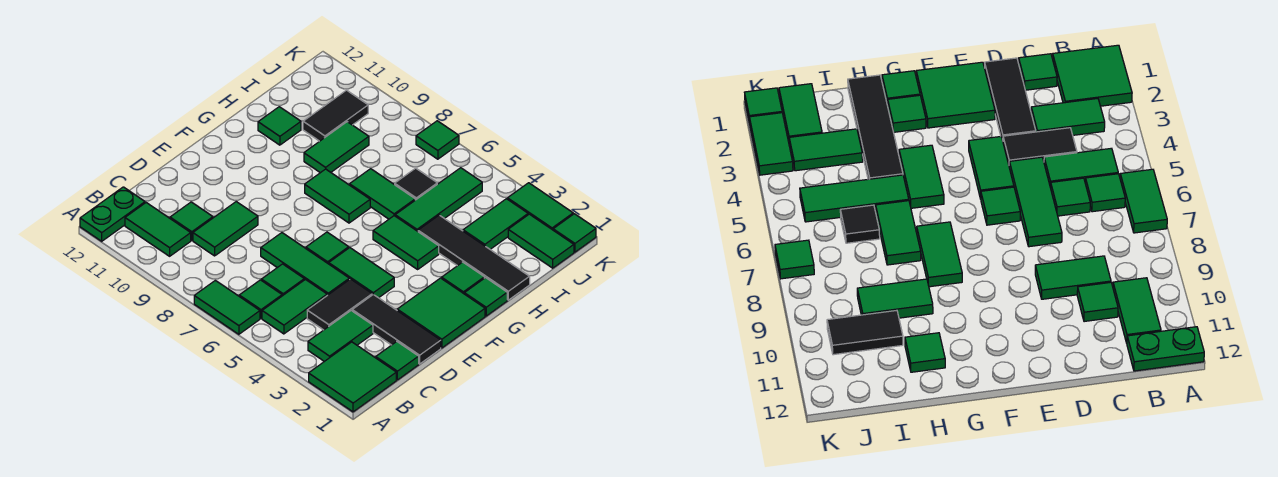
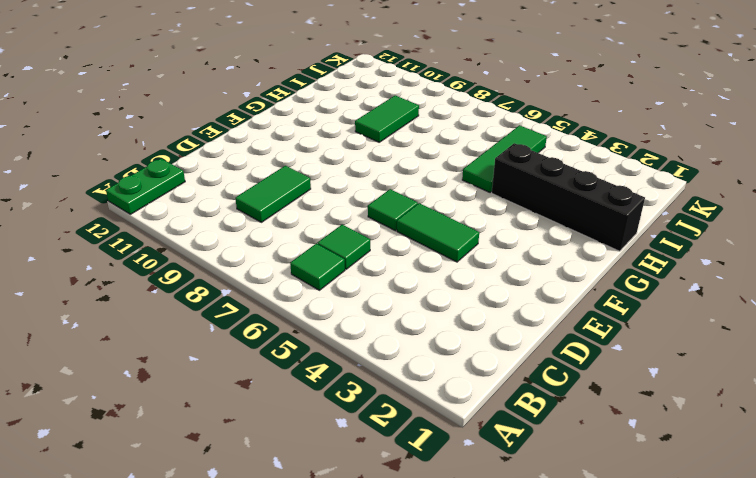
black brick H1:H4 level 1 -> black tile H1:H4 level 1
none -> green tile A1:B2 level 1
none -> green tile A6:A7 level 1
none -> green tile B3:C3 level 1
none -> green tile B5:C5 level 1

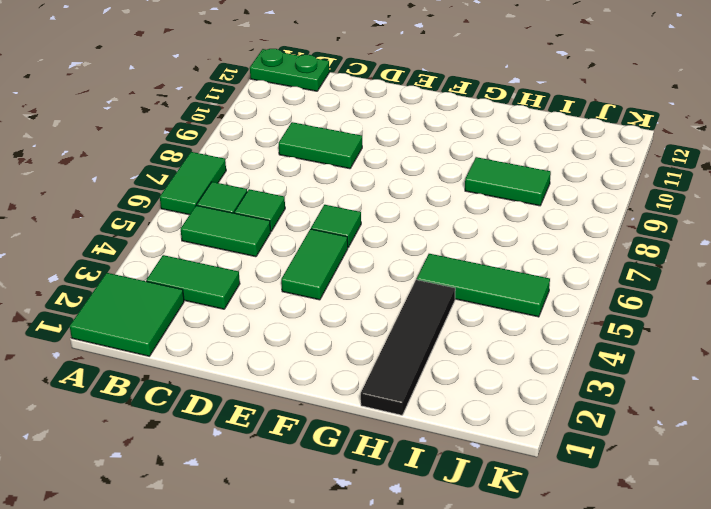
none -> green tile B10:B11 level 1
none -> green tile C1 level 1
none -> black tile C4:D4 level 1
none -> green tile C10 level 1

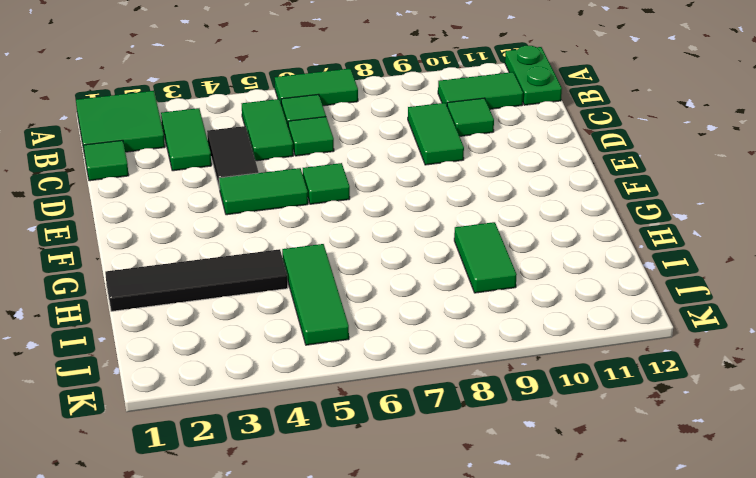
none -> black tile D1:D3 level 1
none -> green tile D5:D7 level 1
none -> green tile E1:F2 level 1
none -> green tile G1 level 1

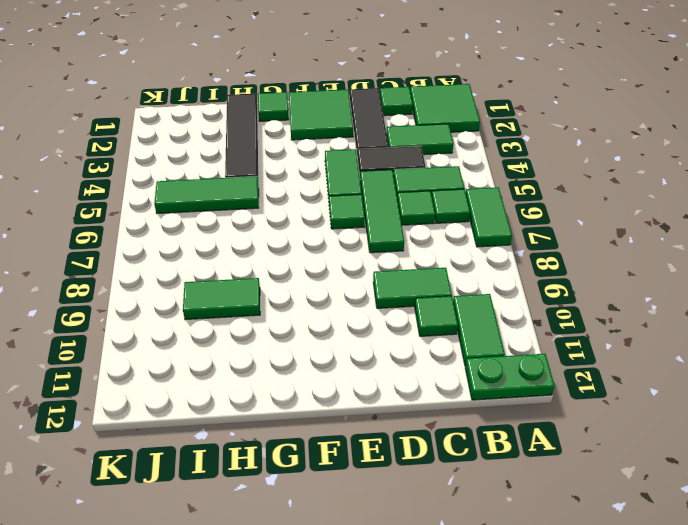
none -> green tile G2 level 1
none -> green tile G4:G5 level 1
none -> green tile G7:G8 level 1
none -> green tile H6:H7 level 1

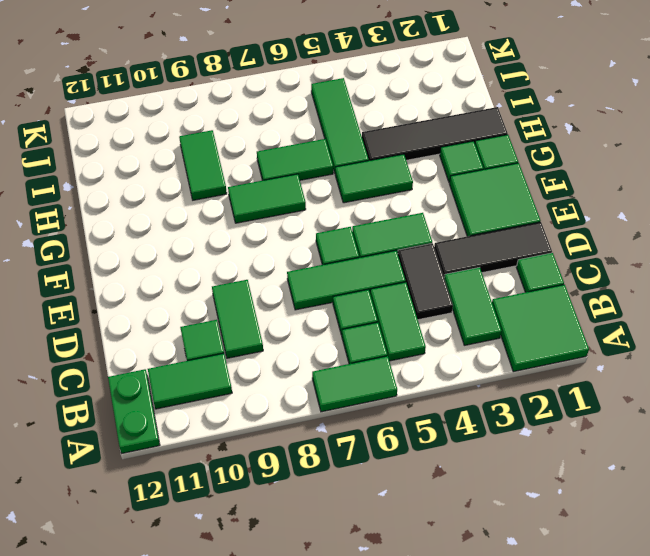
none -> green tile H11 level 1
none -> green tile I3:J3 level 1
none -> black tile I6 level 1
none -> black tile I10:J10 level 1

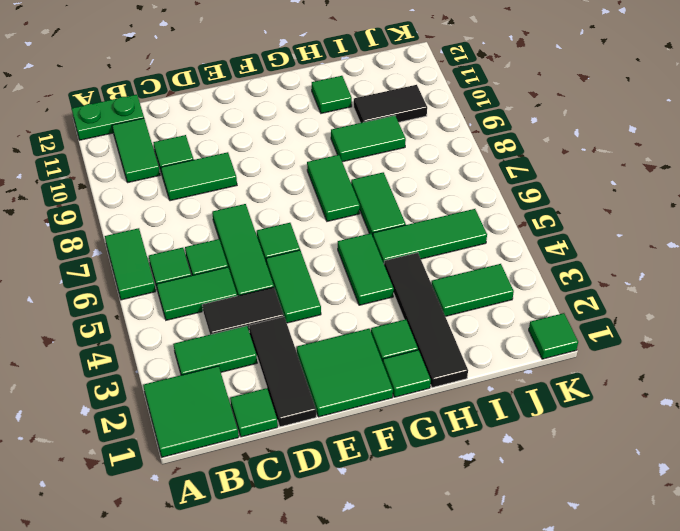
none -> black tile I6 level 1
none -> green tile J1:J2 level 1
none -> green tile K2:K3 level 1
none -> green tile K7 level 1

